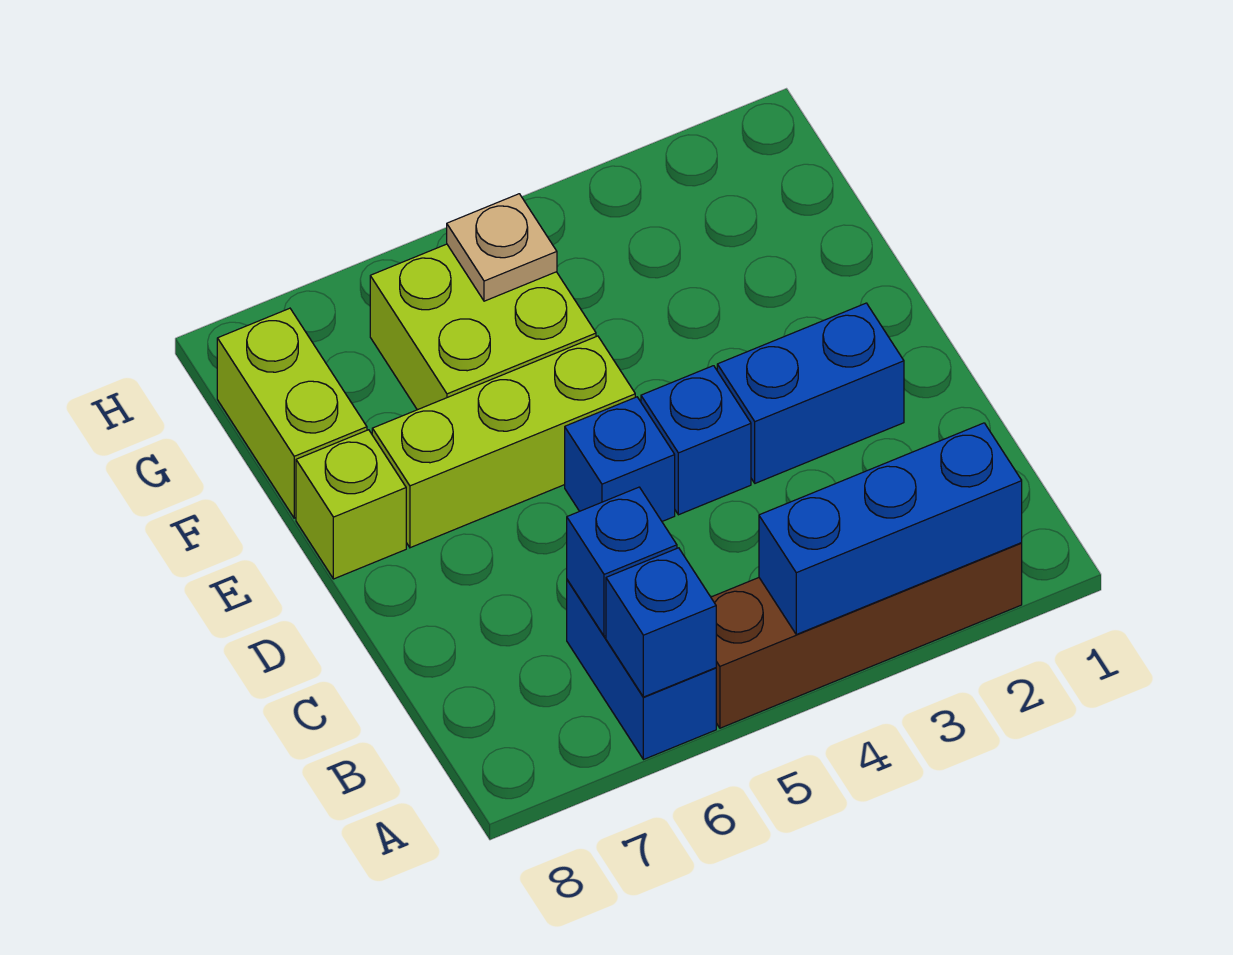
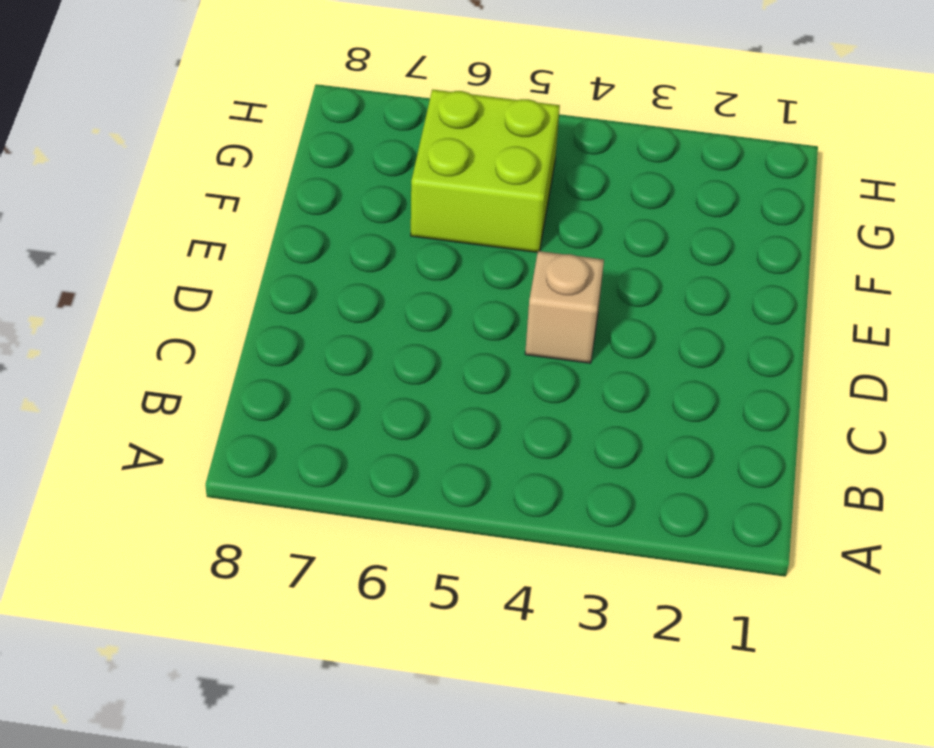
tan brick D4 level 1 -> blue brick D4 level 1
none -> brown brick A2:A5 level 1
none -> blue brick A6:B6 level 1
none -> blue brick D2:D3 level 1

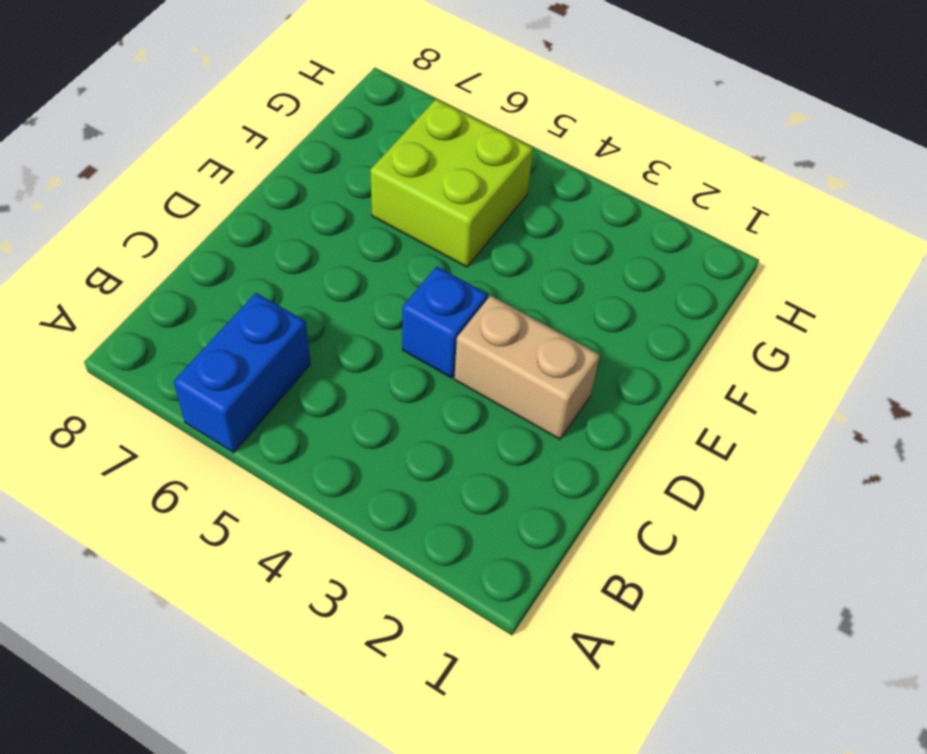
tan brick D2:D3 level 1 -> blue brick D2:D3 level 1
none -> brown brick A2:A5 level 1
none -> blue brick D5 level 1
none -> lime brick E5:E7 level 1

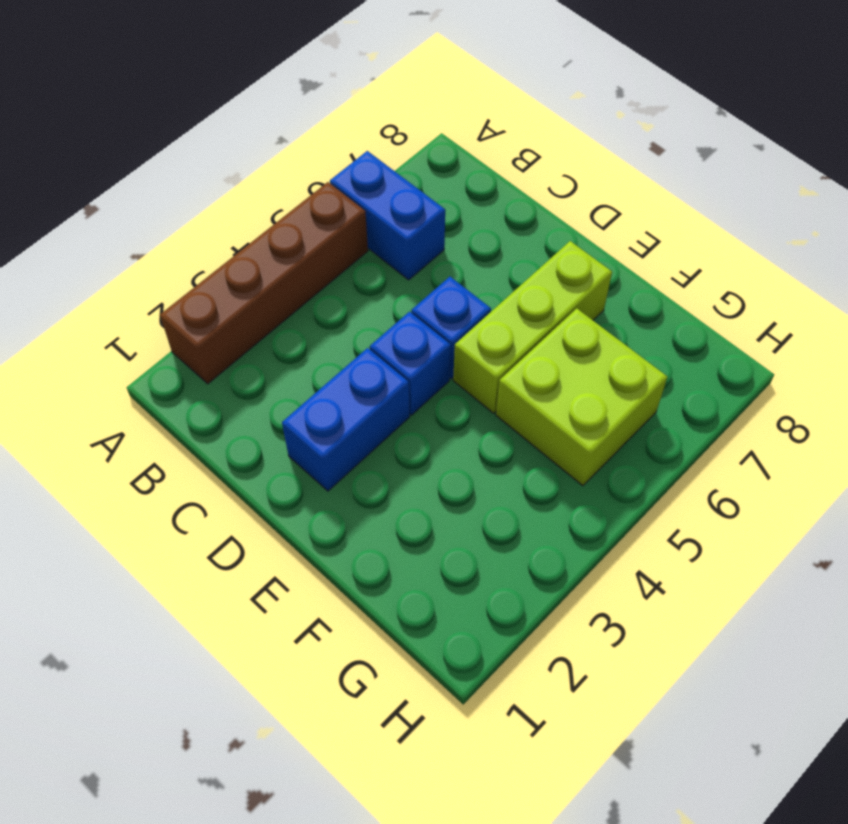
none -> lime brick E8 level 1
none -> lime brick F8:G8 level 1
none -> blue brick A2:A4 level 2

